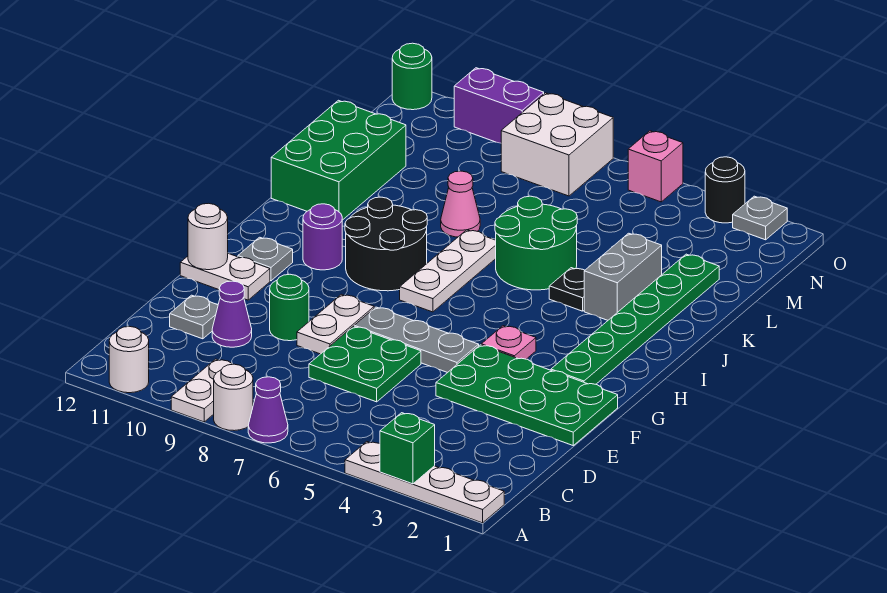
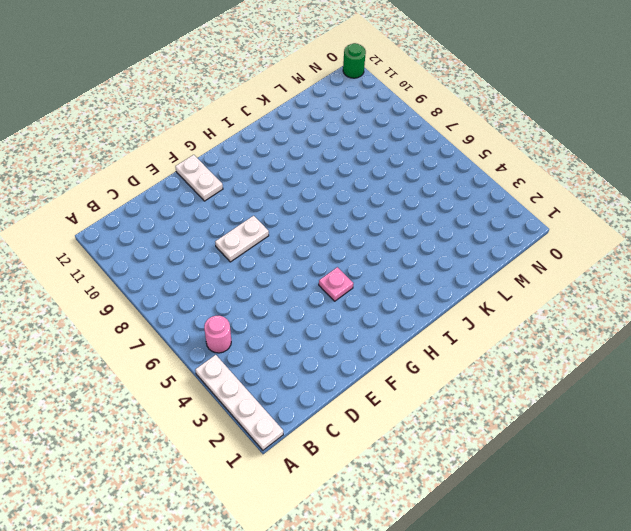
pink round brick B5 level 1 -> none
none -> purple cone A7 level 1
none -> white round brick A8 level 1
none -> white plate A9:B9 level 1
none -> white round brick A11 level 1

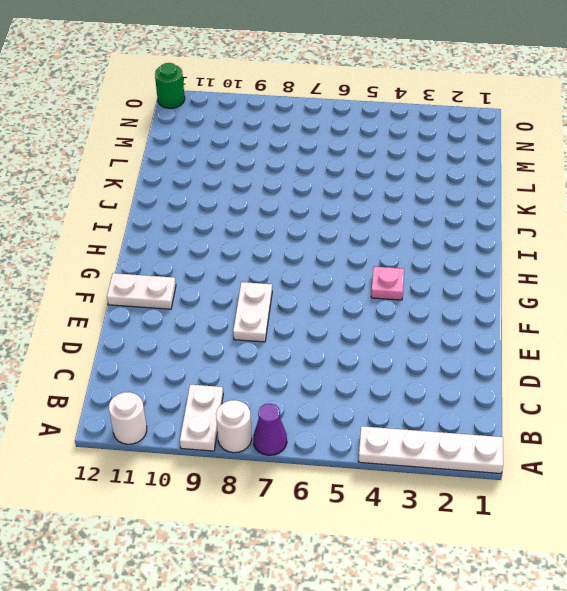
none -> green plate D6:E7 level 1
none -> purple cone D10 level 1
none -> grey plate D11 level 1
none -> green plate E1:F4 level 1

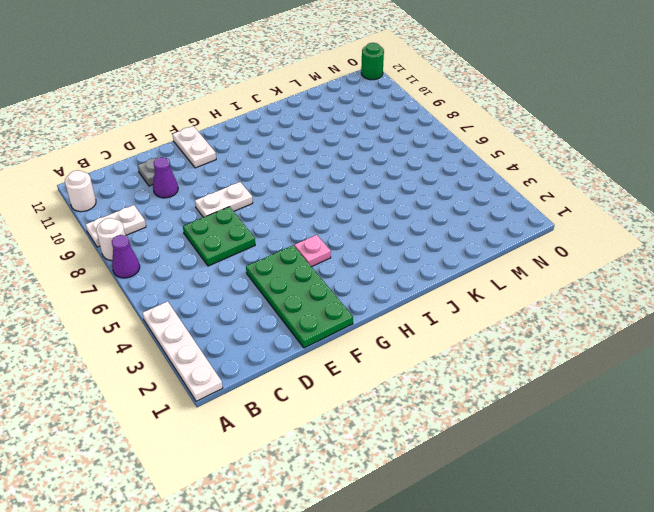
none -> green round brick E9 level 1
none -> grey plate F5:F7 level 1
none -> green plate G2:L2 level 1
none -> grey plate G11 level 1

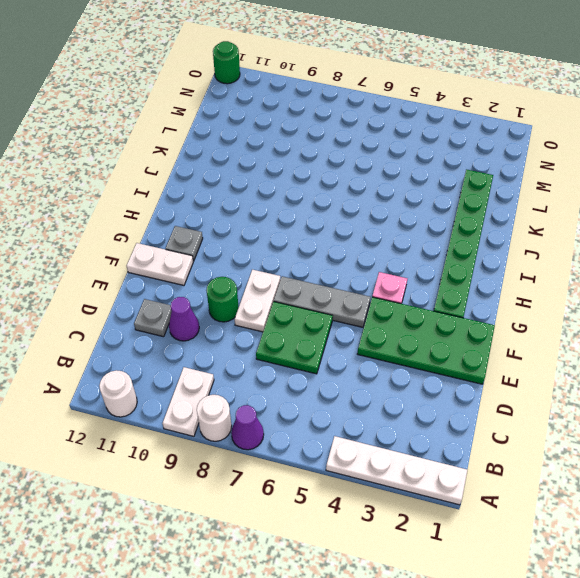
none -> white plate H7:J7 level 1
none -> black round brick H8:I9 level 1
none -> purple round brick H10 level 1
none -> grey brick J3:K3 level 1

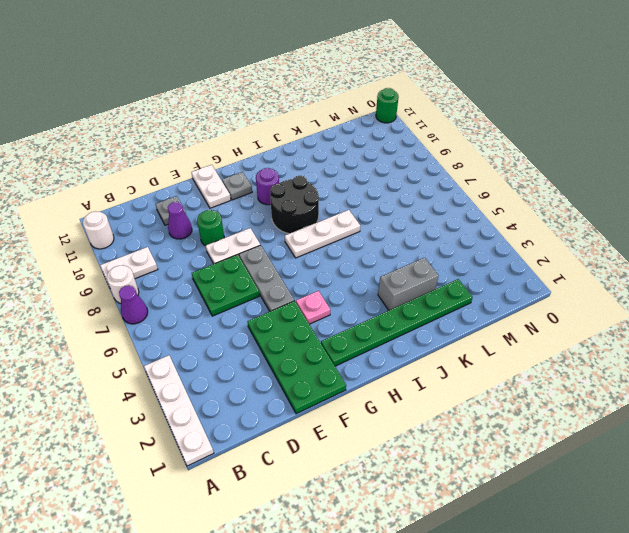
none -> black plate J4 level 1
none -> green round brick J5:K6 level 1
none -> green brick J11:L12 level 1
none -> pink cone K8 level 1

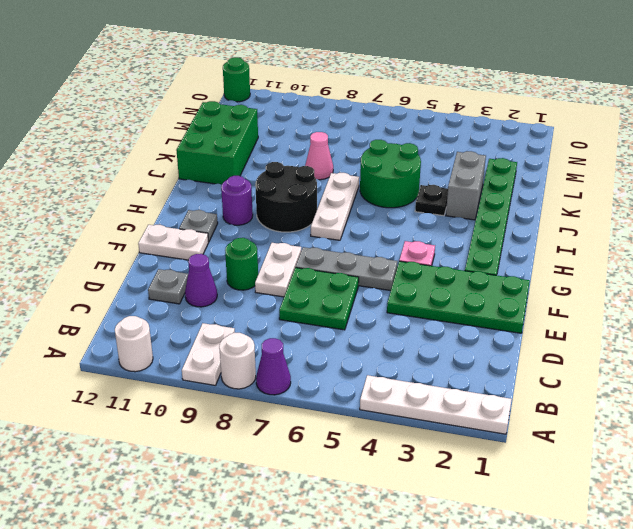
none -> white brick N7:O8 level 1
none -> grey plate O2 level 1
none -> black round brick O3 level 1
none -> pink brick O5 level 1

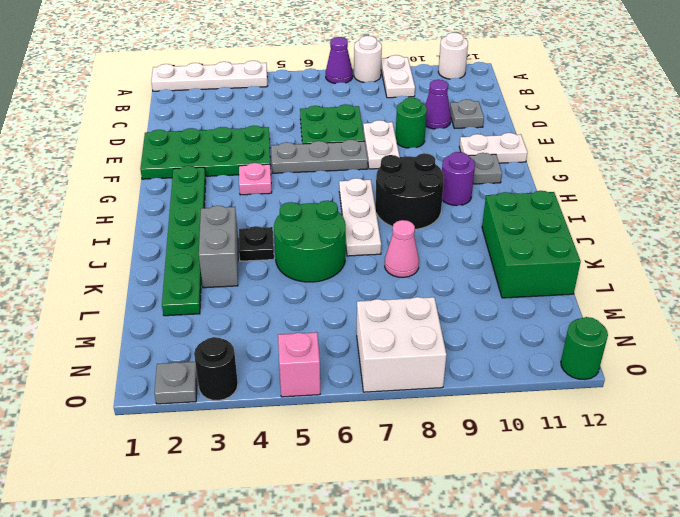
none -> purple brick O9:O10 level 1
none -> green brick A3 level 2
none -> white round brick F12 level 2

